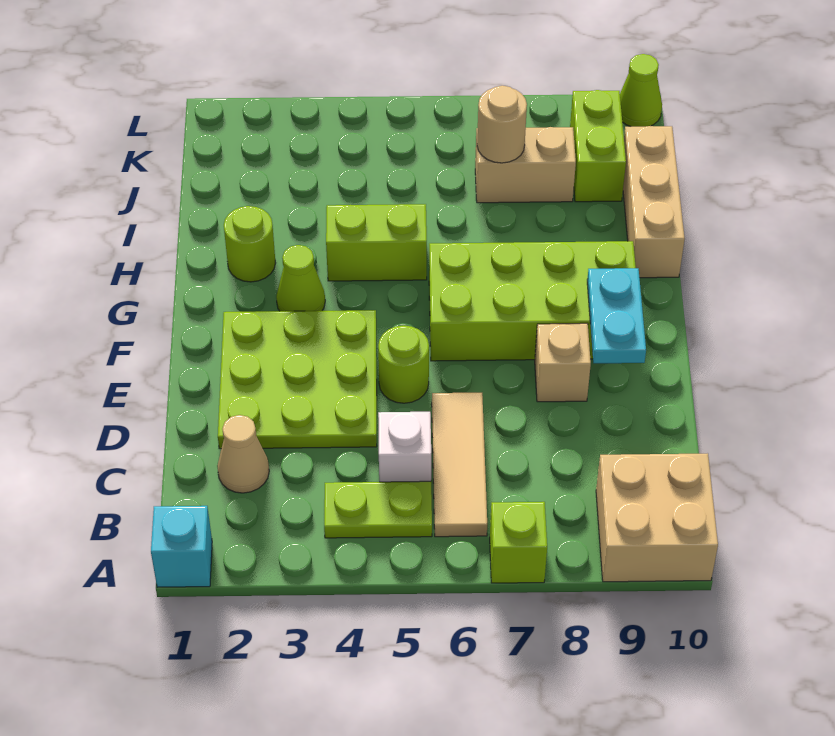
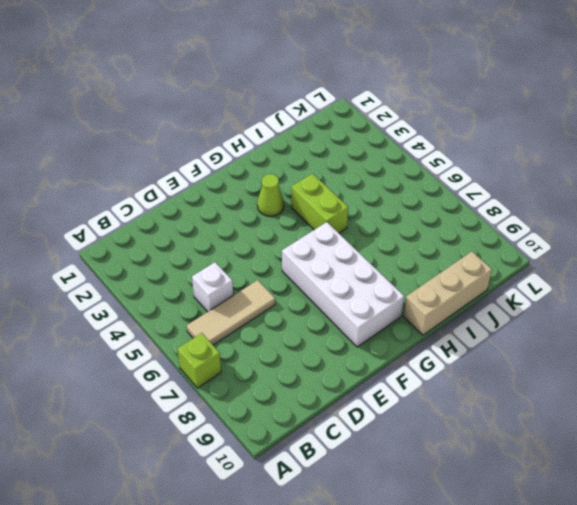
white brick F6:G9 level 1 -> lime brick F6:G9 level 1
none -> cyan brick A1 level 1
none -> tan brick A9:B10 level 1
none -> lime plate B4:B5 level 1

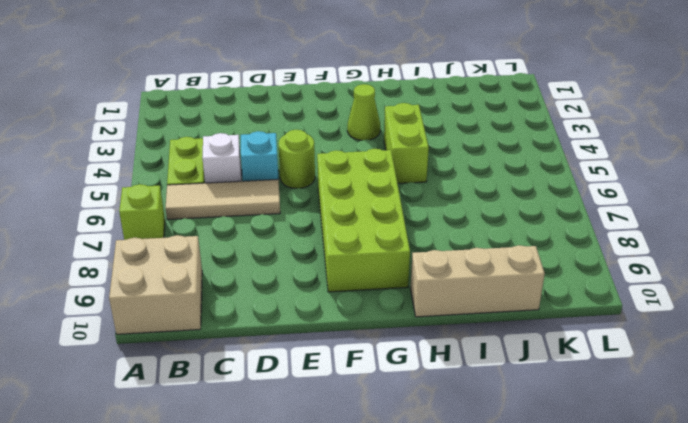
cyan brick D5 level 1 -> cyan brick A1 level 1
none -> tan cone C2 level 1
none -> lime plate D2:F4 level 1
none -> tan brick E8 level 1

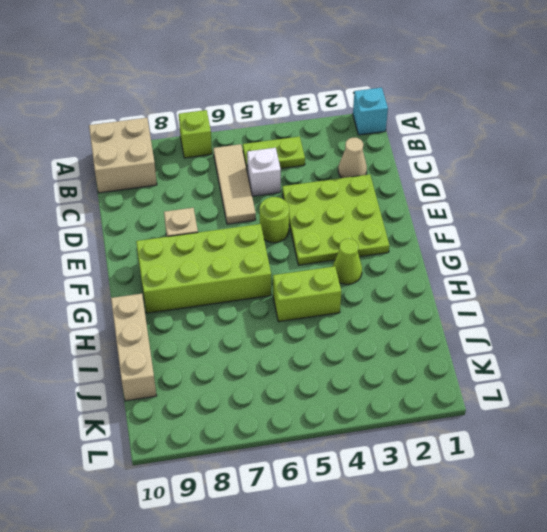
none -> lime round brick H2 level 1
none -> tan brick J7:J8 level 1
none -> lime brick J9:K9 level 1

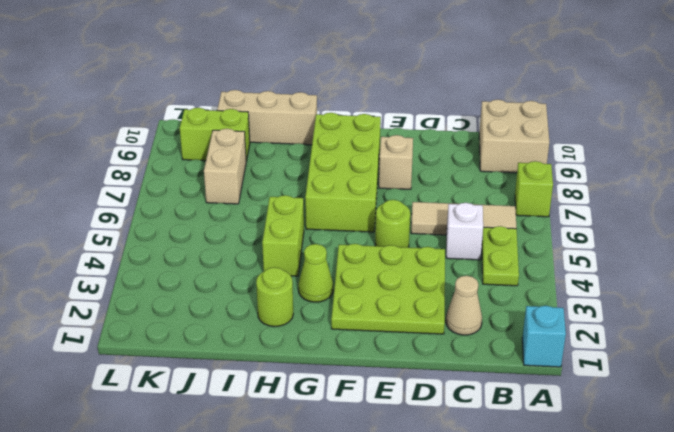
none -> lime cone L10 level 1
none -> cyan plate E9:F9 level 2
none -> tan round brick J7 level 2

